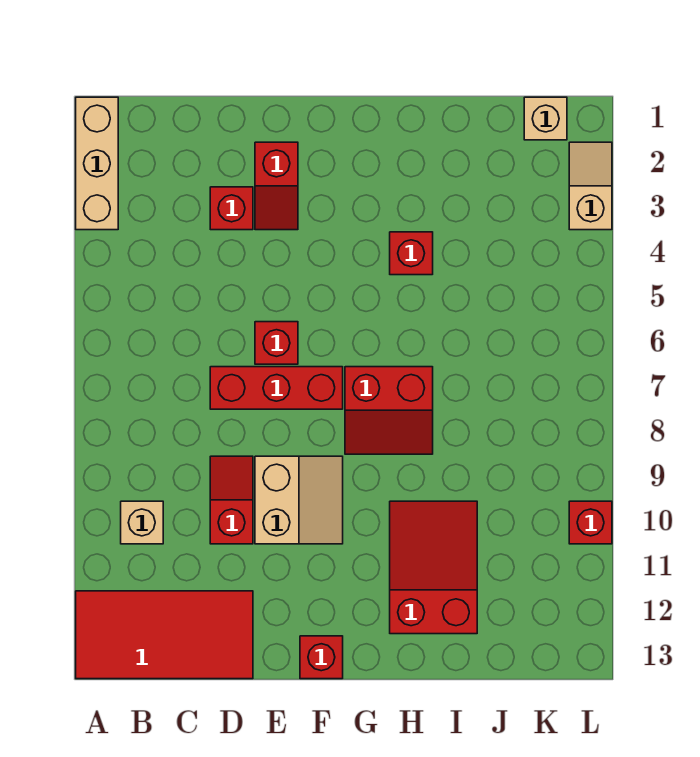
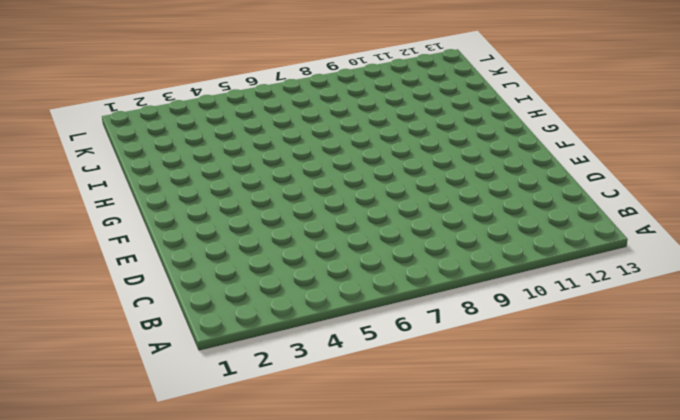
none -> tan brick A1:A3 level 1
none -> red tile A12:D13 level 1
none -> tan brick B10 level 1

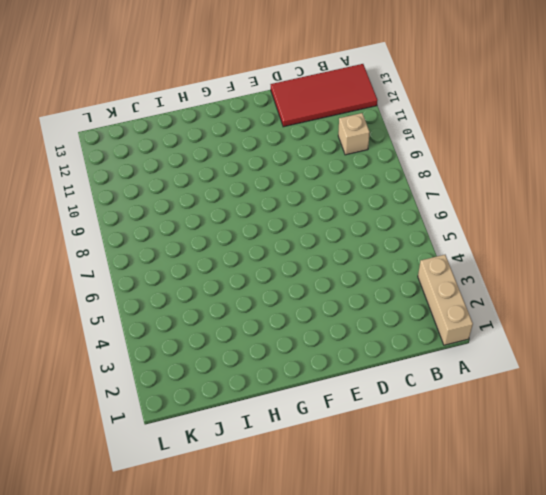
none -> red brick D3 level 1
none -> red brick D7:F7 level 1
none -> red slope D9:D10 level 1 top 10

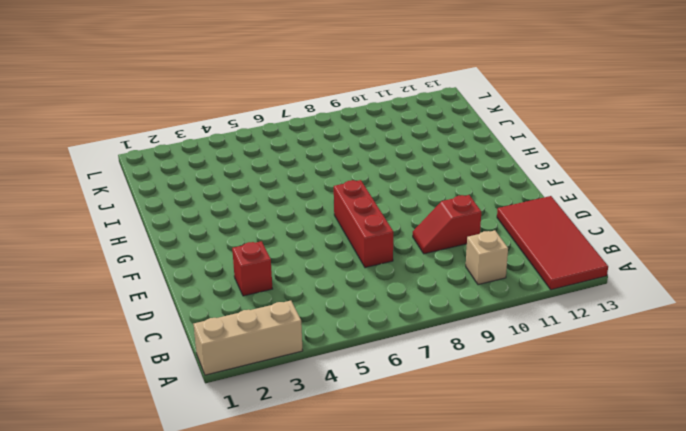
none -> red slope E2:E3 level 1 top 2
none -> red brick E6 level 1
none -> tan slope E9:F10 level 1 top E

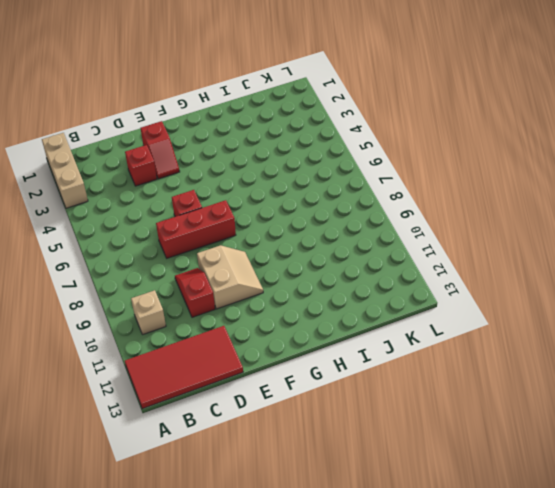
none -> red brick F13 level 1
none -> red slope G7:H8 level 1 top 7
none -> red brick H4 level 1

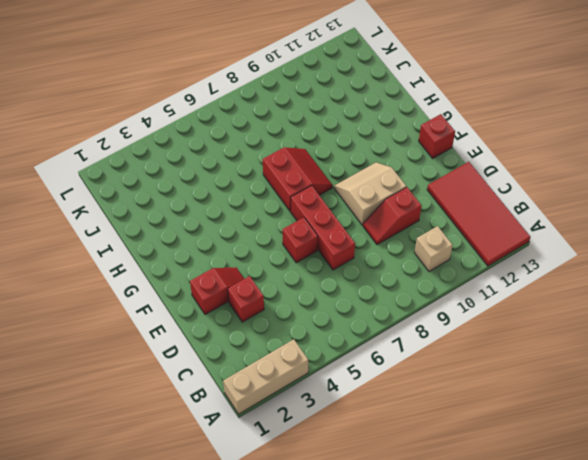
none -> red brick H4 level 1
none -> red slope H10:I12 level 1 top 12
none -> tan brick K1 level 1

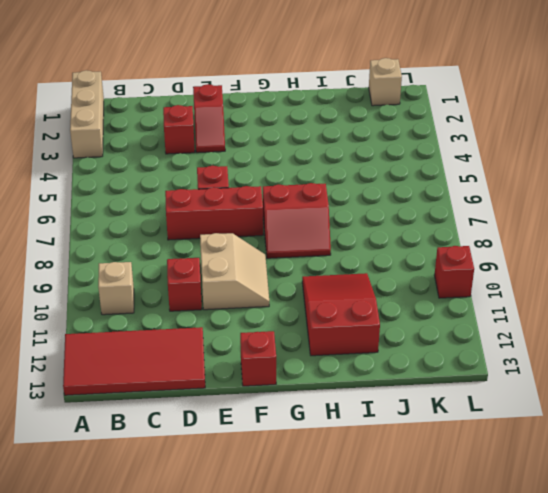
none -> red brick H4 level 1
none -> tan slope L2:L3 level 1 top 3

